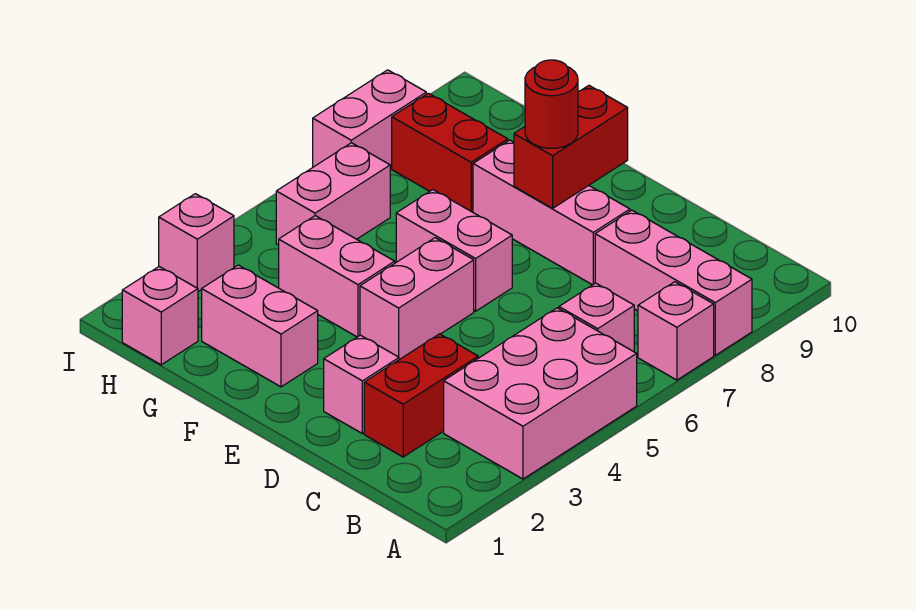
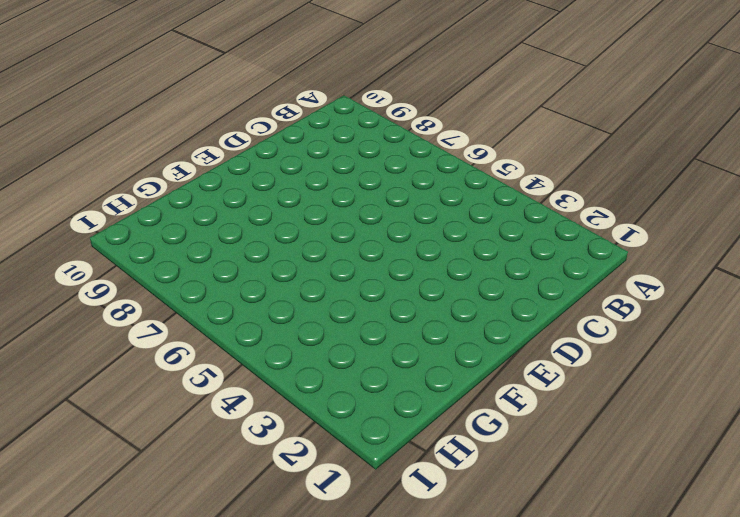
none -> pink brick A3:B5 level 1
none -> pink brick A7 level 1
none -> pink brick A8:C8 level 1

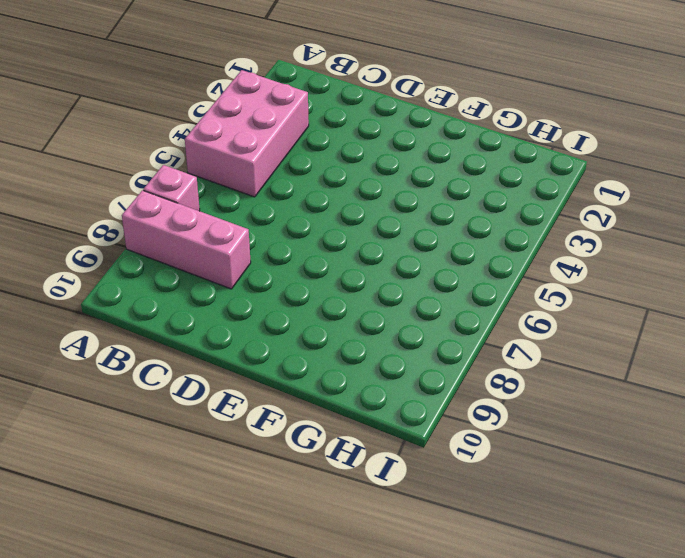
none -> pink brick B6 level 1
none -> red brick C2:C3 level 1
none -> pink brick D2 level 1

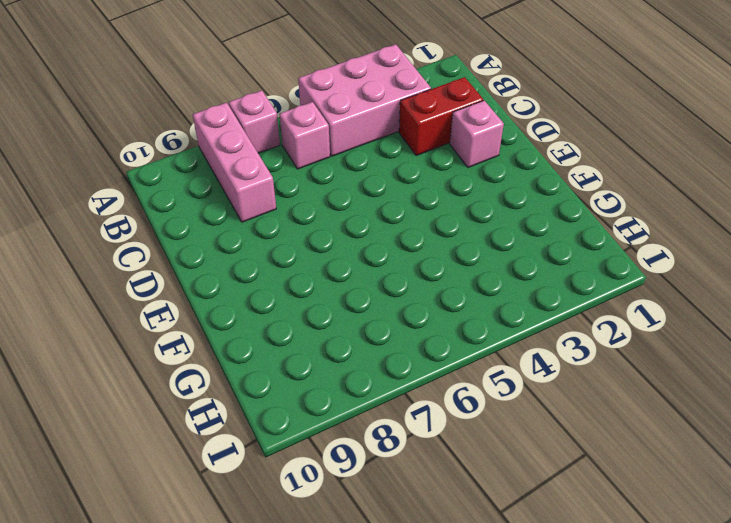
none -> pink brick D8:F8 level 1
none -> pink brick E4:E5 level 1
none -> pink brick E6:F6 level 1

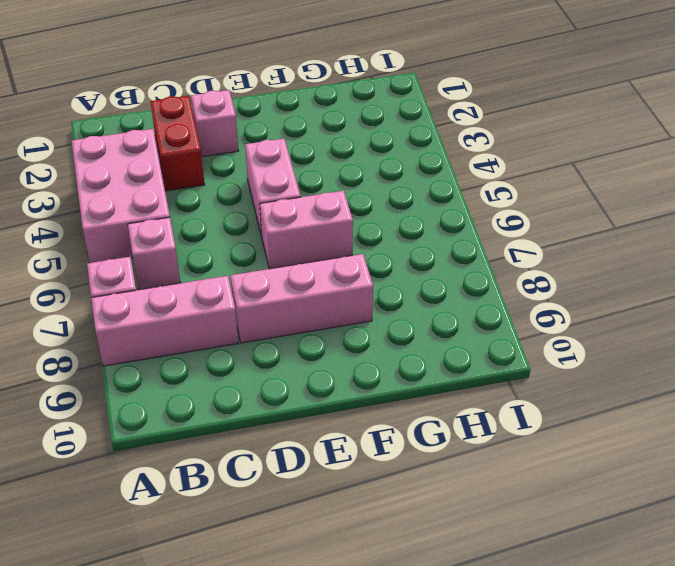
none -> pink brick F2:G2 level 1
none -> pink brick F4:G4 level 1
none -> red brick G8:H8 level 1

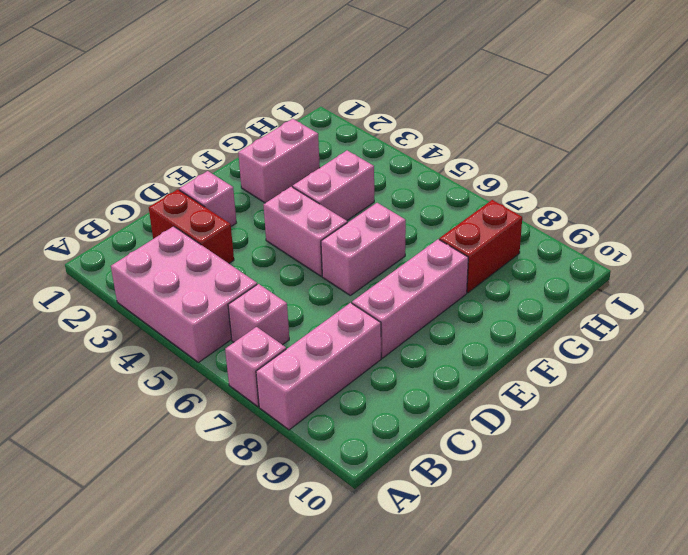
none -> pink brick H1 level 1
none -> pink brick H5:H6 level 1
none -> pink brick I3 level 1

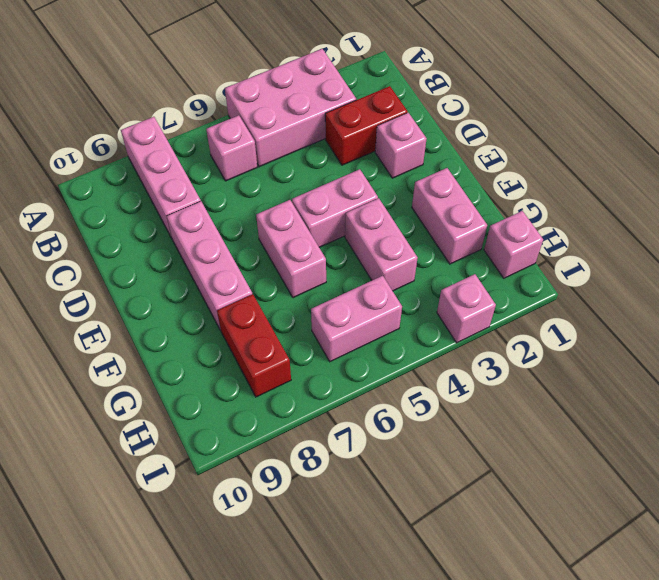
none -> pink brick A7 level 1
none -> pink brick I7:I8 level 1
none -> red brick E8:E9 level 2

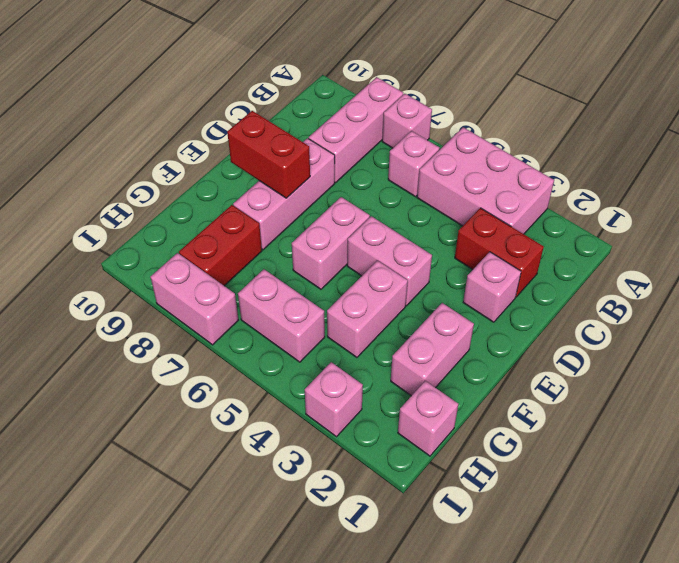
none -> red round brick E8 level 3

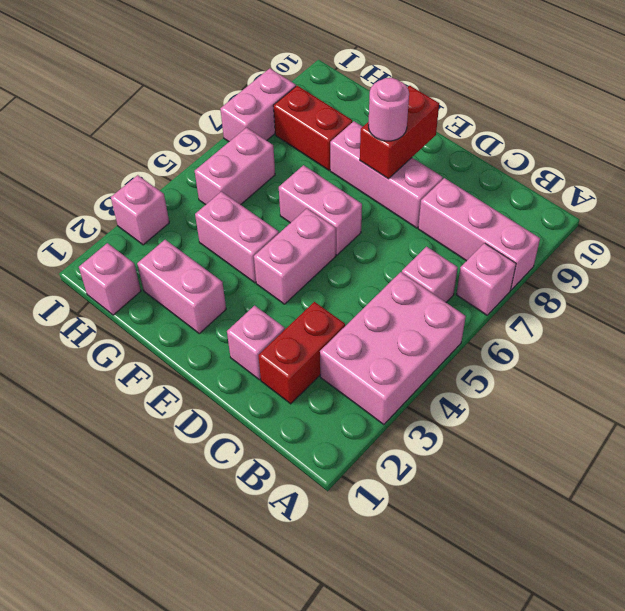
pink round brick E8 level 3 -> red round brick E8 level 3

